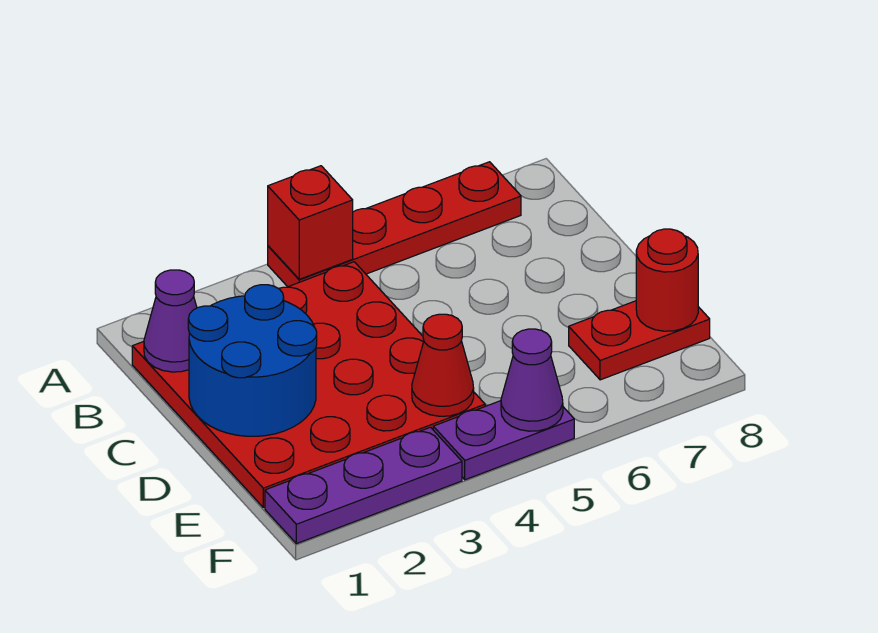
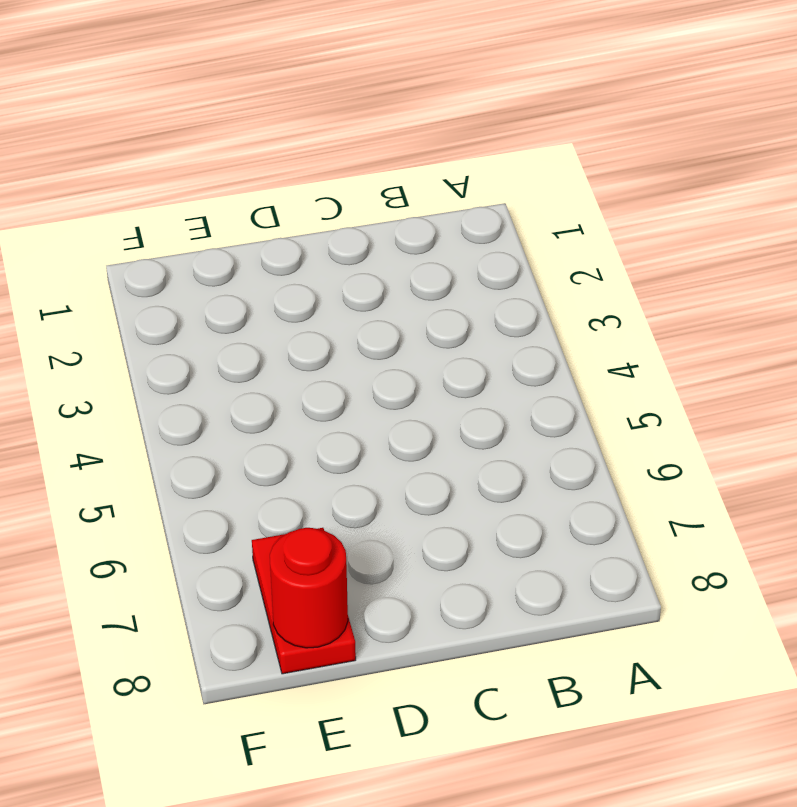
none -> red plate A4:A7 level 1
none -> red plate B1:E4 level 1

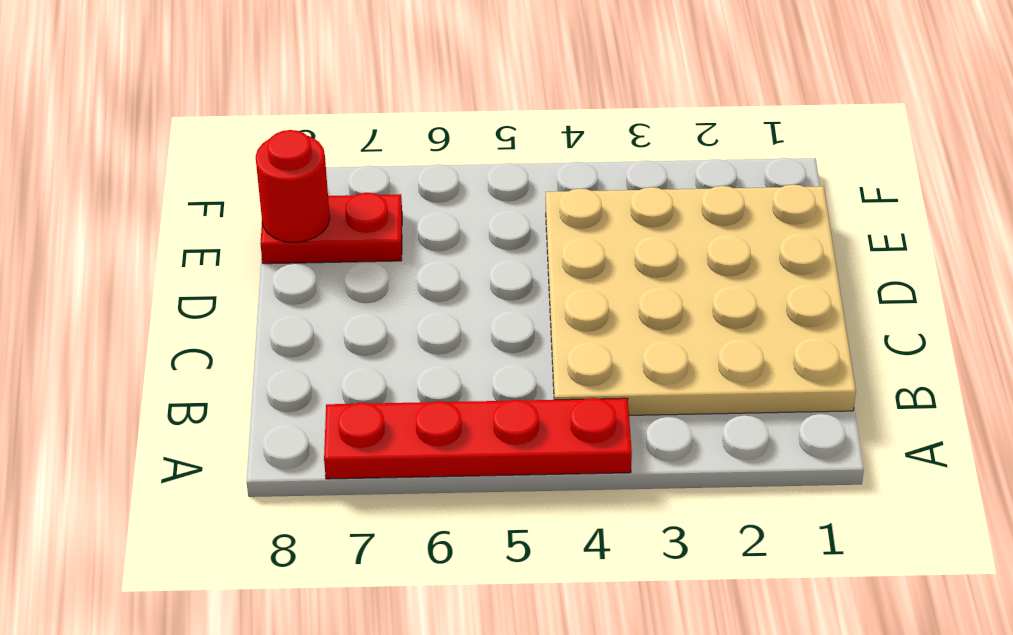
tan plate B1:E4 level 1 -> red plate B1:E4 level 1
none -> purple plate F1:F3 level 1
none -> purple plate F4:F5 level 1

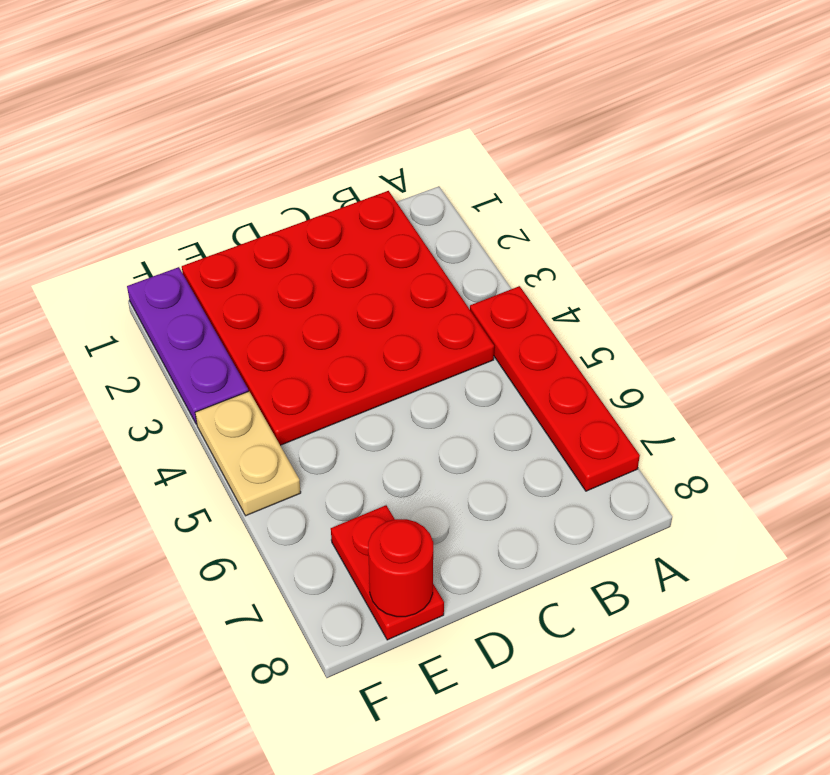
tan plate F4:F5 level 1 -> purple plate F4:F5 level 1
none -> red brick A4 level 2
none -> purple cone B1 level 2

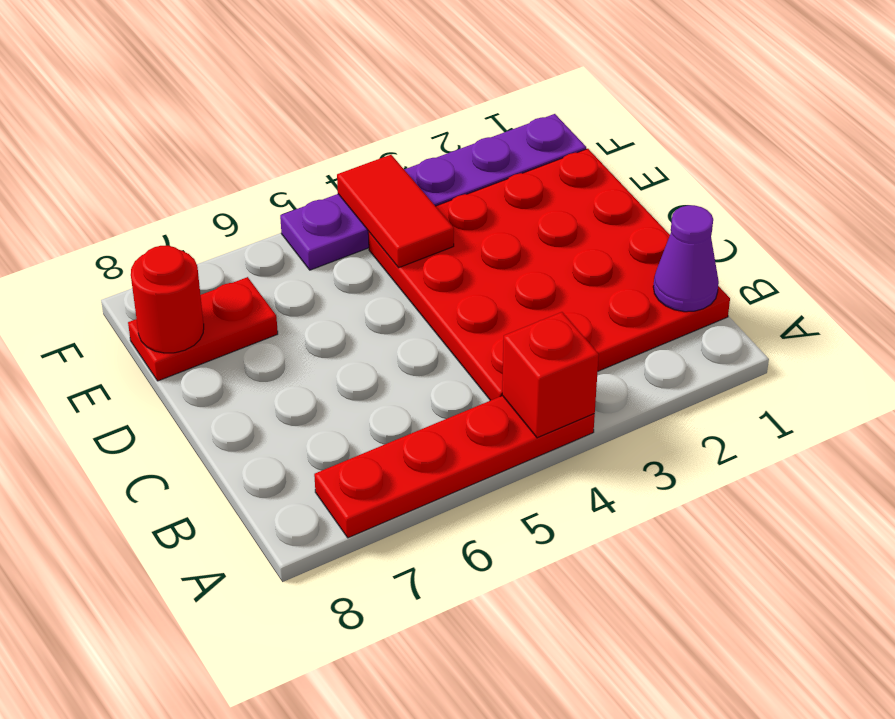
red tile E4:F4 level 2 -> red cone E4 level 2
none -> blue round brick C1:D2 level 2
none -> purple cone F5 level 2

